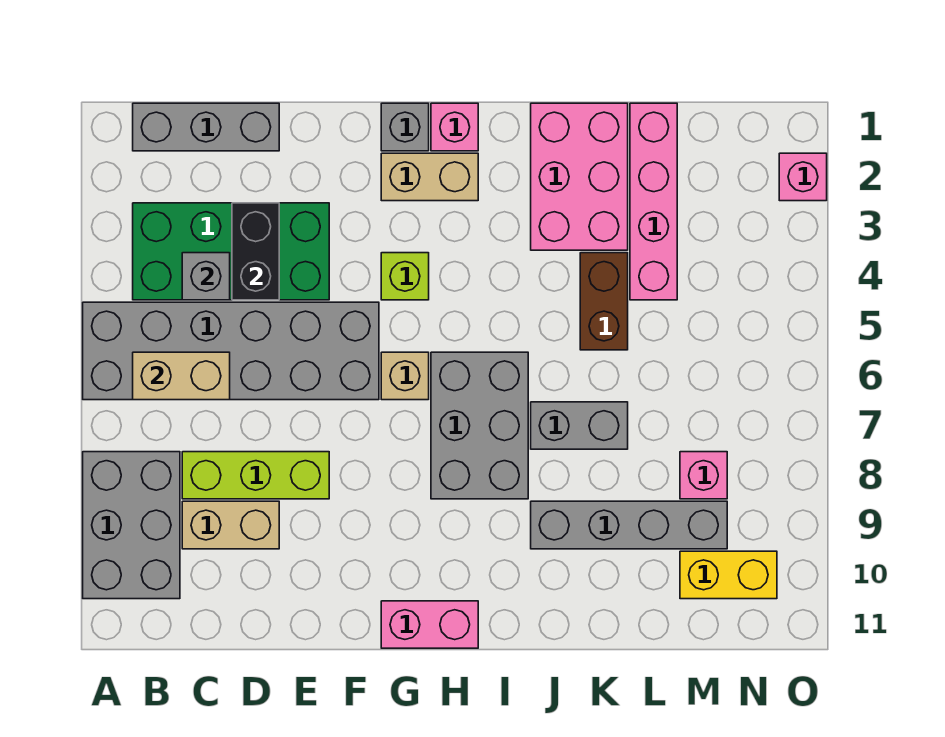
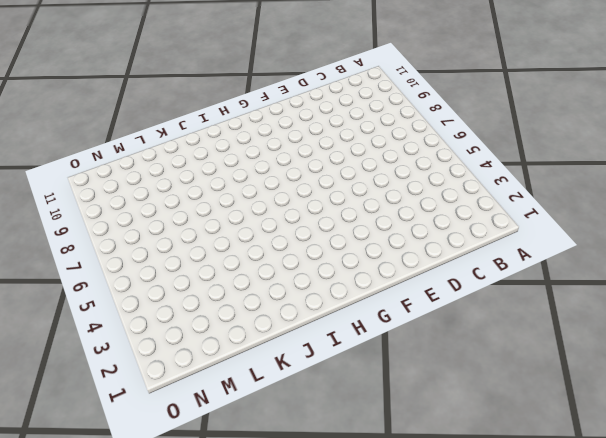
none -> grey brick A5:F6 level 1
none -> grey brick A8:B10 level 1
none -> grey brick B1:D1 level 1

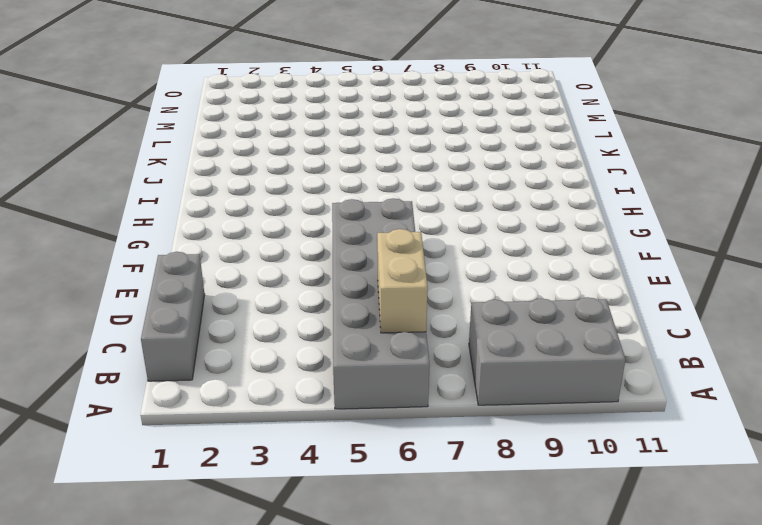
none -> green brick B3:E4 level 1
none -> lime brick C8:E8 level 1
none -> tan brick C9:D9 level 1

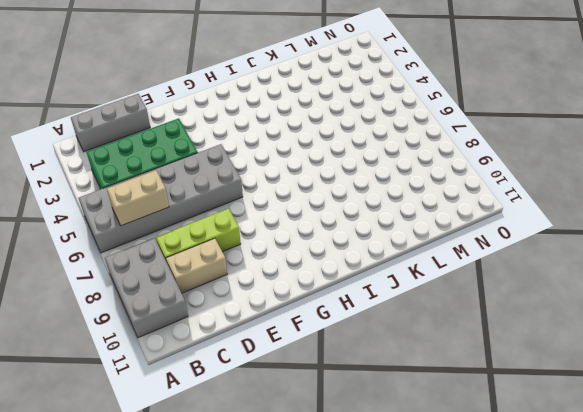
none -> grey brick G1 level 1
none -> tan brick G2:H2 level 1
none -> lime brick G4 level 1

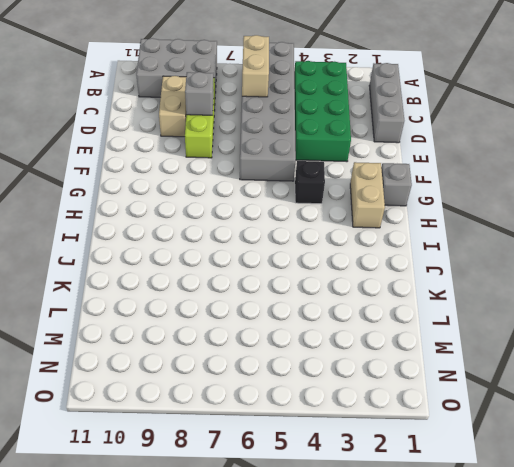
grey brick D8 level 2 -> grey brick C4 level 2
black brick G4 level 1 -> lime brick G4 level 1
none -> tan brick G6 level 1
none -> pink brick G11:H11 level 1
none -> pink brick H1 level 1

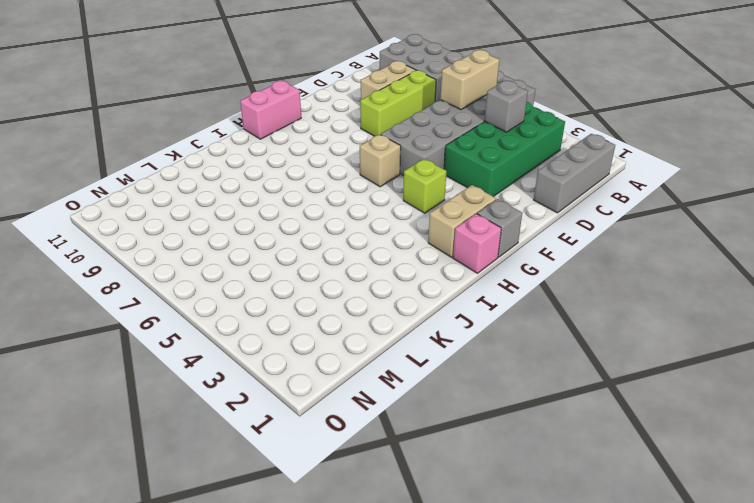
none -> grey brick H6:I8 level 1
none -> pink brick J1:K3 level 1
none -> grey brick J7:K7 level 1

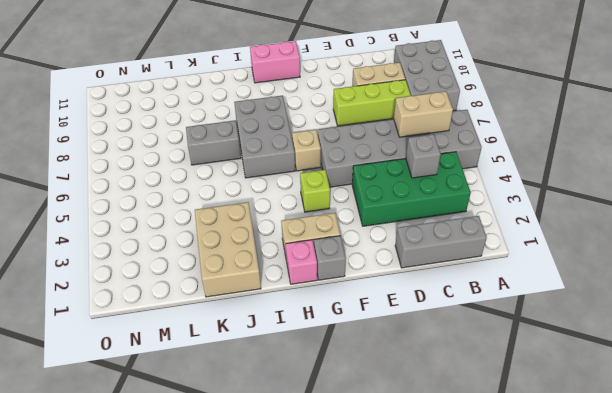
tan brick J1:K3 level 1 -> pink brick J1:K3 level 1
none -> grey brick J9:M9 level 1
none -> brown brick K4:K5 level 1
none -> pink brick L1:L4 level 1

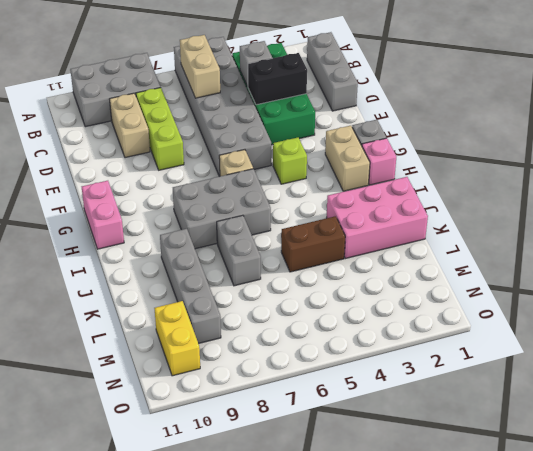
none -> pink brick L1:L4 level 1
none -> pink brick M8 level 1
none -> pink brick O2 level 1

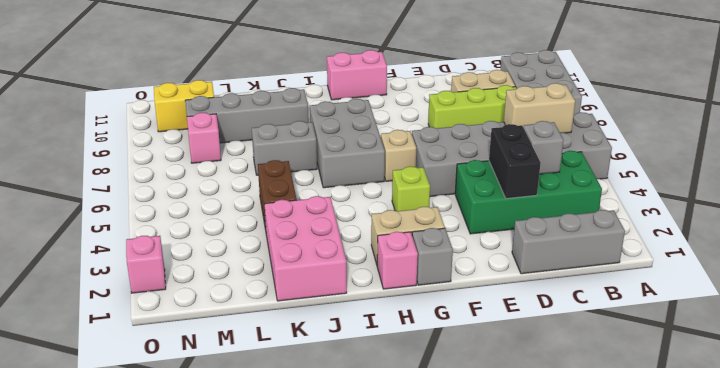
none -> pink brick L1:L4 level 1

